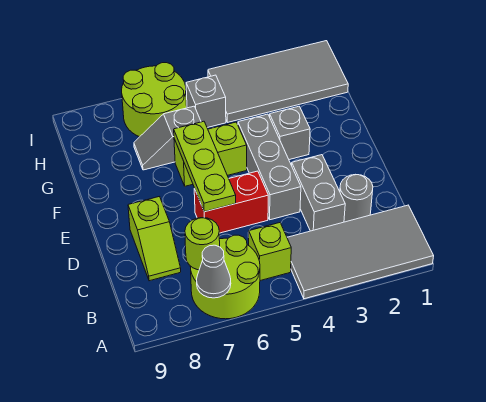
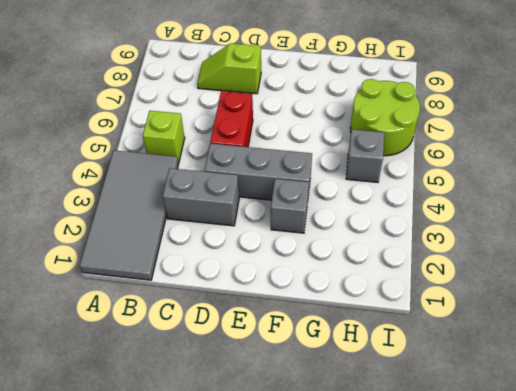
none -> lime round brick A6:B7 level 1
none -> grey round brick C2 level 1
none -> lime brick F5:F6 level 1

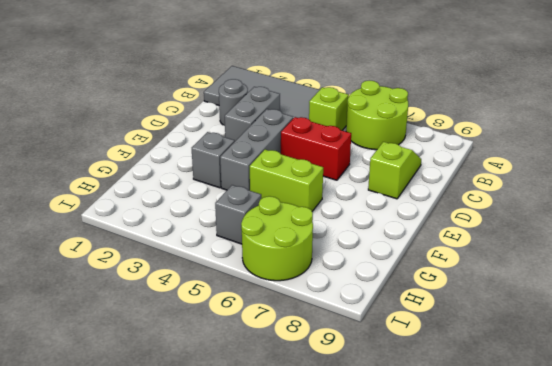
none -> grey slope G6:G7 level 1 top 6
none -> grey tile H1:I4 level 1
none -> grey cone A7 level 2

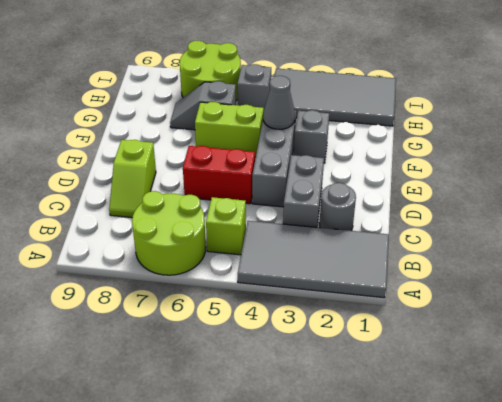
grey cone F4 level 2 -> grey cone A7 level 2
none -> lime round brick B7 level 2
none -> lime plate D6:F6 level 2

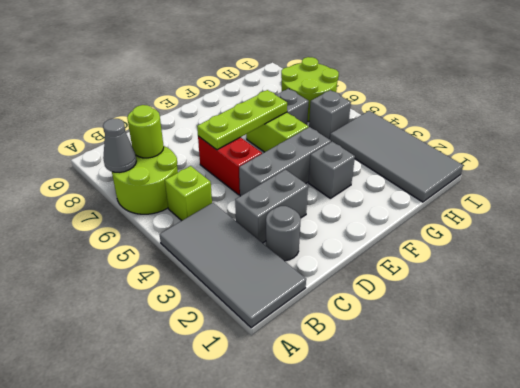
none -> lime slope C8:D8 level 1 top D

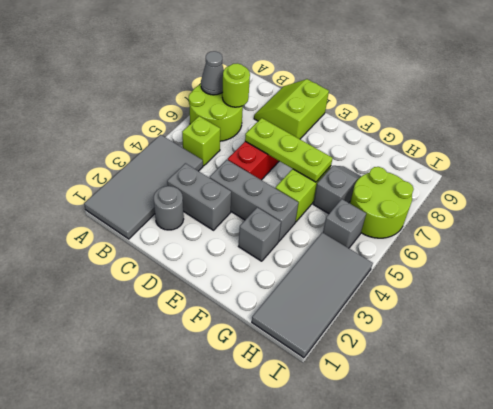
lime slope C8:D9 level 1 top D -> lime slope C8:D8 level 1 top D

